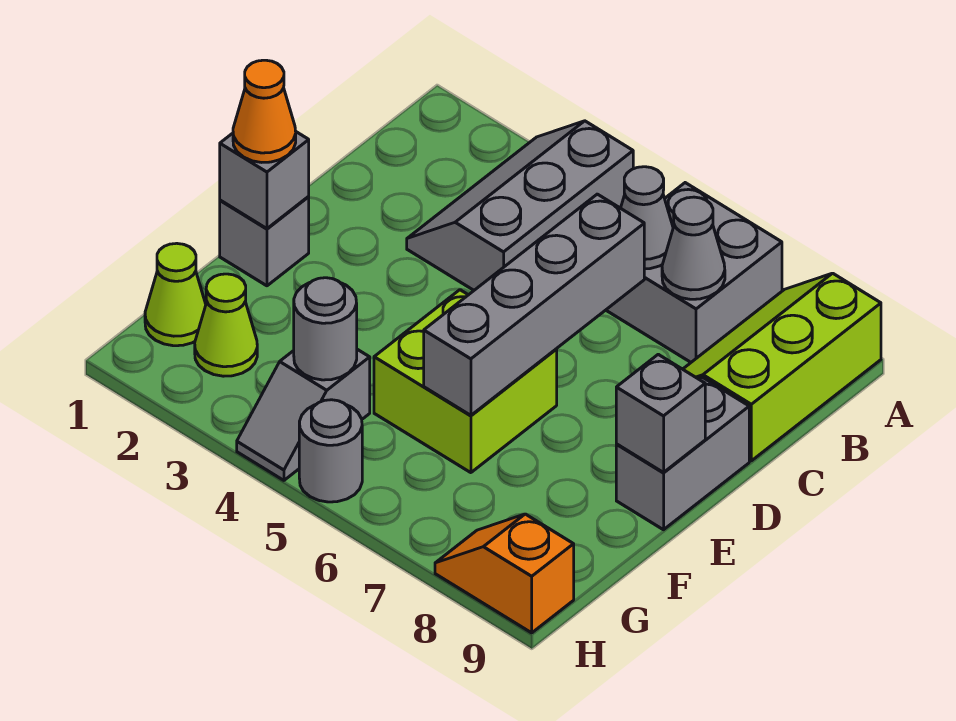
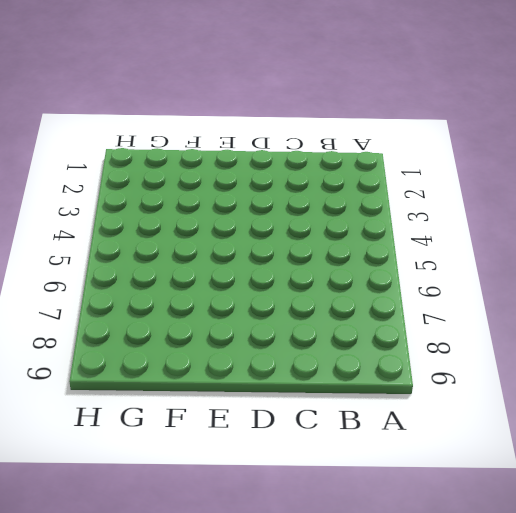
none -> grey slope A3:C4 level 1 top 4
none -> grey brick A6:B7 level 1
none -> lime slope A8:C9 level 1 top 9

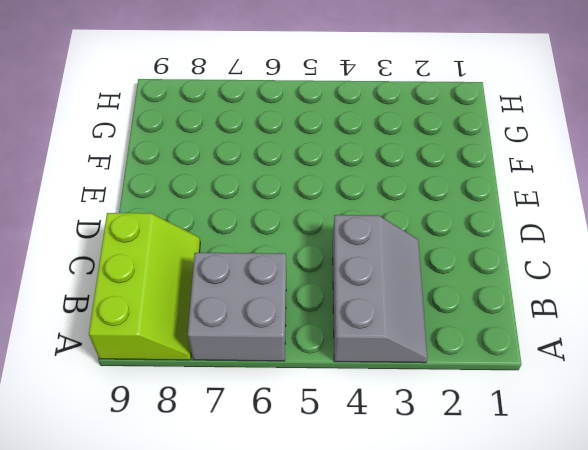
none -> grey brick D9:E9 level 1
none -> grey brick E1 level 1
none -> lime brick E5:F6 level 1

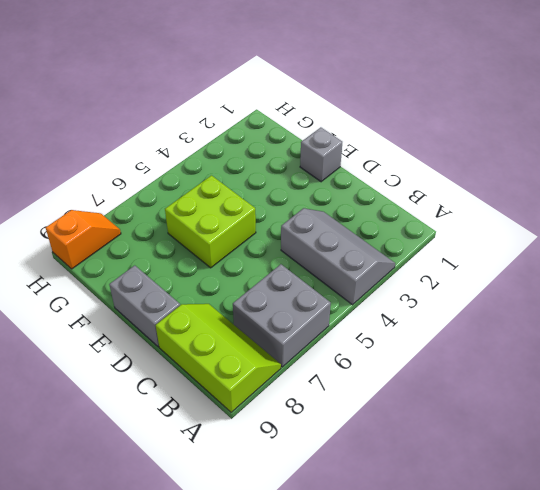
none -> lime cone G1 level 1
none -> lime cone G2 level 1
none -> grey slope G4:H4 level 1 top G

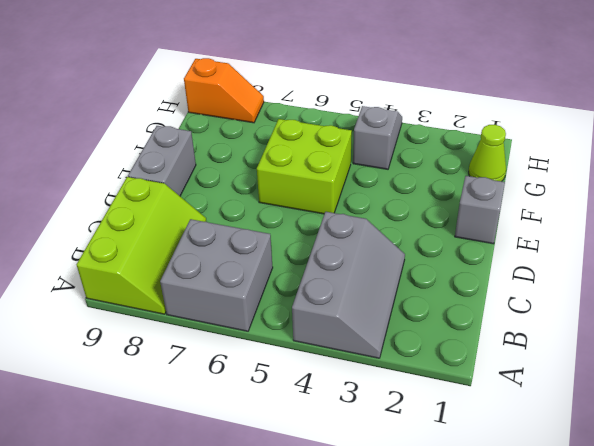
none -> lime cone G2 level 1
none -> grey round brick H5 level 1
none -> grey cone B6 level 2

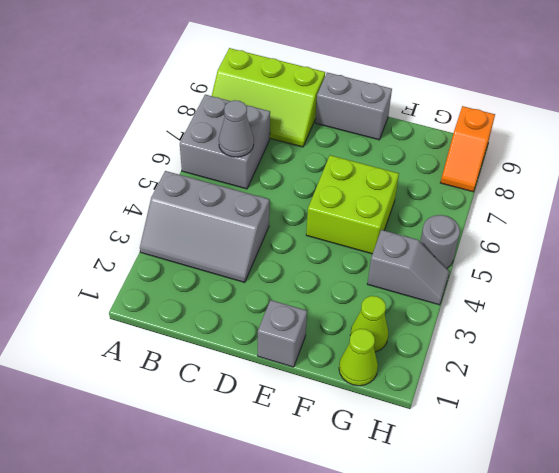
none -> grey cone B7 level 2
none -> grey brick C6:F6 level 2
none -> grey brick E1 level 2

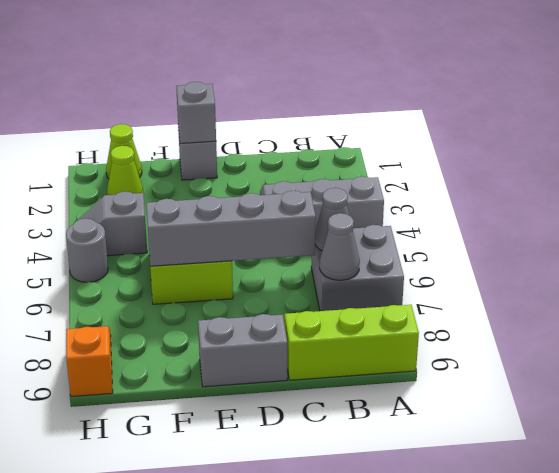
none -> grey brick E9 level 2
none -> grey round brick G4 level 2
none -> orange cone E1 level 3

